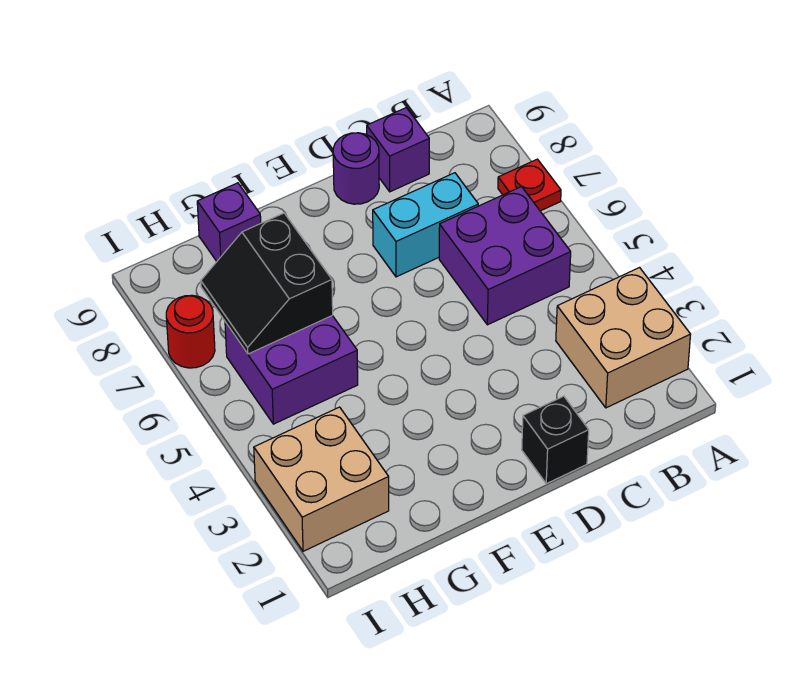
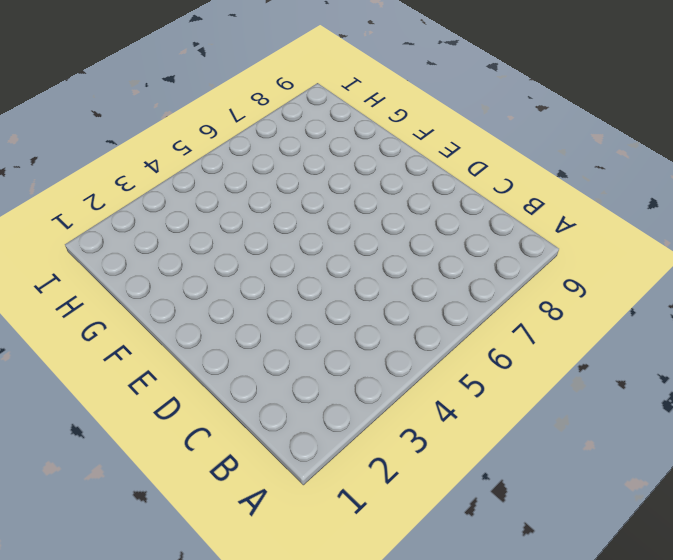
none -> tan brick A2:B3 level 1
none -> red plate A7 level 1
none -> purple brick B5:C6 level 1

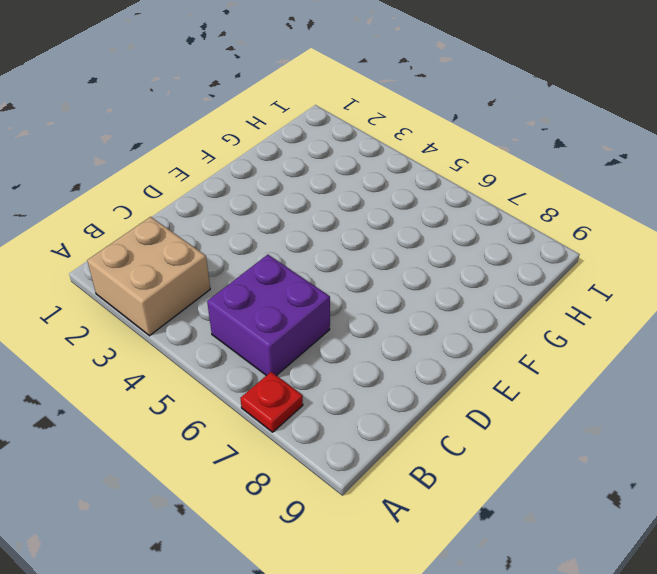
none -> cyan brick C7:D7 level 1
none -> purple brick C9 level 1
none -> black brick D1 level 1

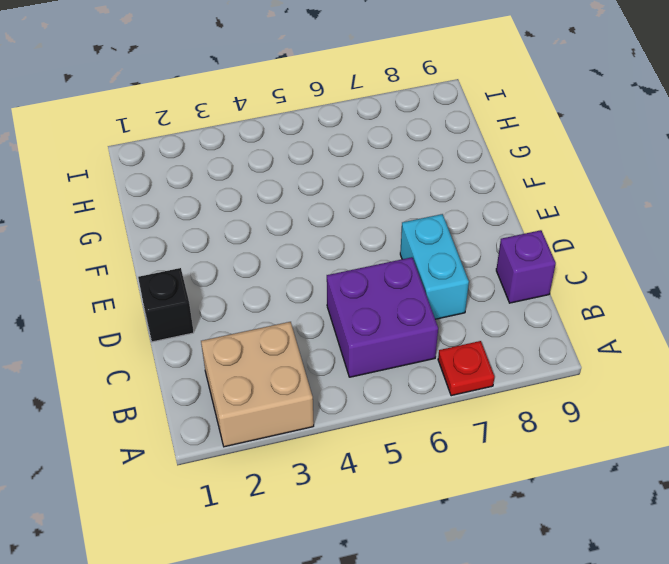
none -> purple round brick D9 level 1
none -> purple brick G5:H6 level 1
none -> purple brick G9 level 1

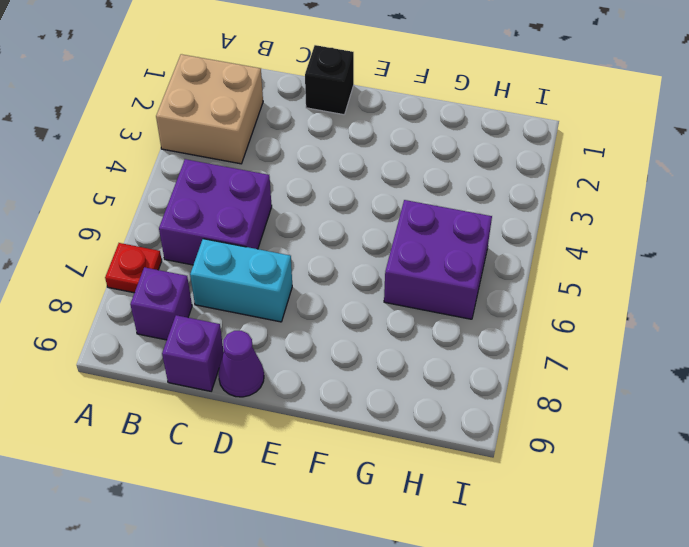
purple brick B8 level 1 -> purple brick G9 level 1
purple cone D9 level 1 -> purple round brick D9 level 1
none -> tan brick H2:I3 level 1
none -> red round brick I7 level 1
none -> black slope G6:H7 level 2 top G

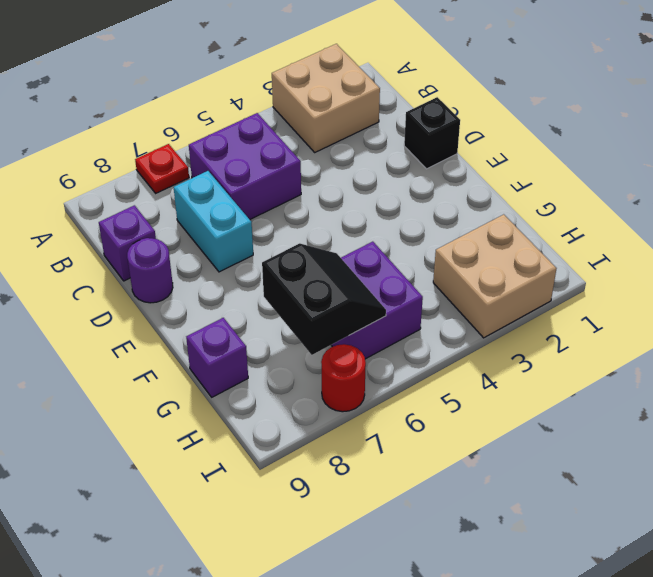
black slope G6:H7 level 2 top 7 -> black slope G6:H7 level 2 top G

